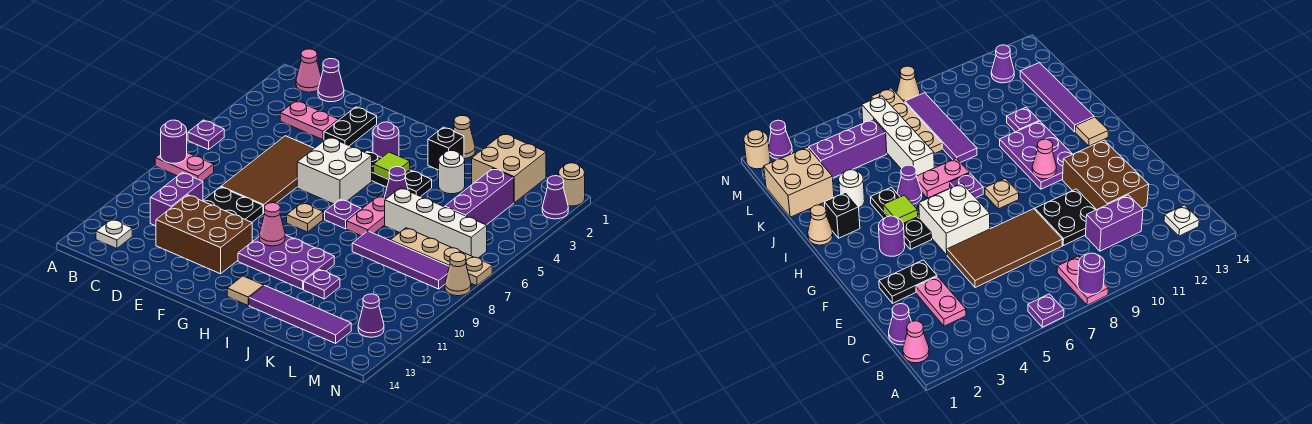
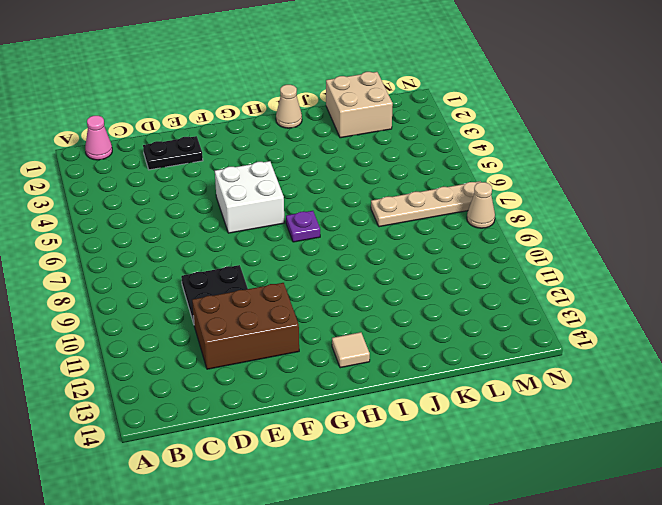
black plate D2:E2 level 1 -> black plate E2:E3 level 1
none -> purple plate A6 level 1
none -> pink plate A8:B8 level 1
none -> white plate B13 level 1
none -> purple cone C1 level 1

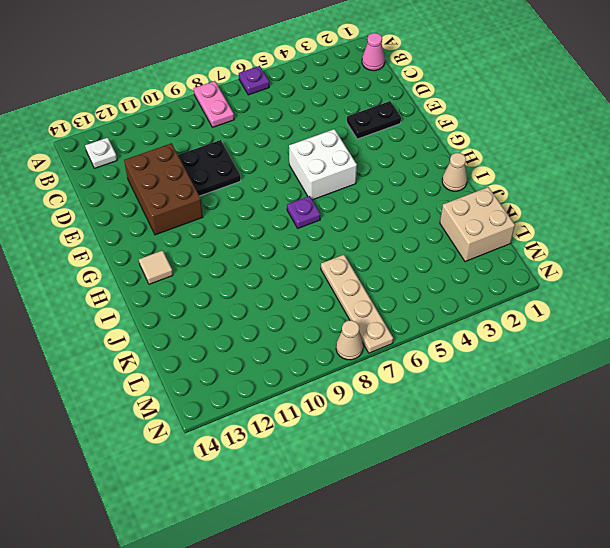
none -> purple cone C1 level 1
none -> pink plate C3:D3 level 1
none -> purple brick C10:C11 level 1
none -> brown tile D5:E8 level 1

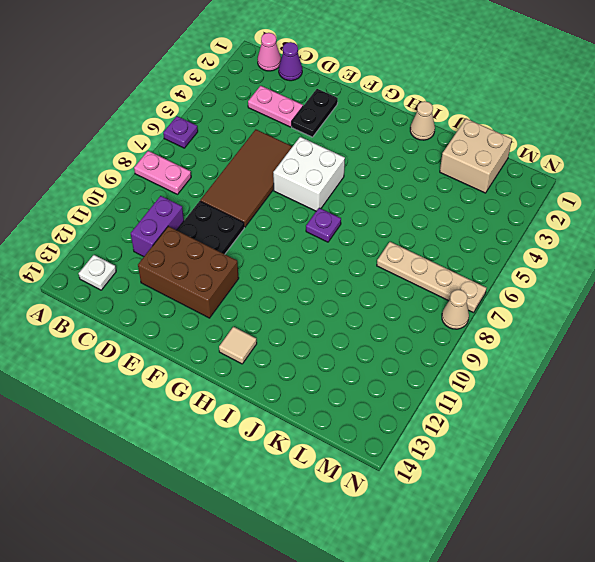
none -> purple round brick G3 level 1
none -> black plate G4:I4 level 1
none -> tan plate G8 level 1
none -> purple plate G10:I11 level 1

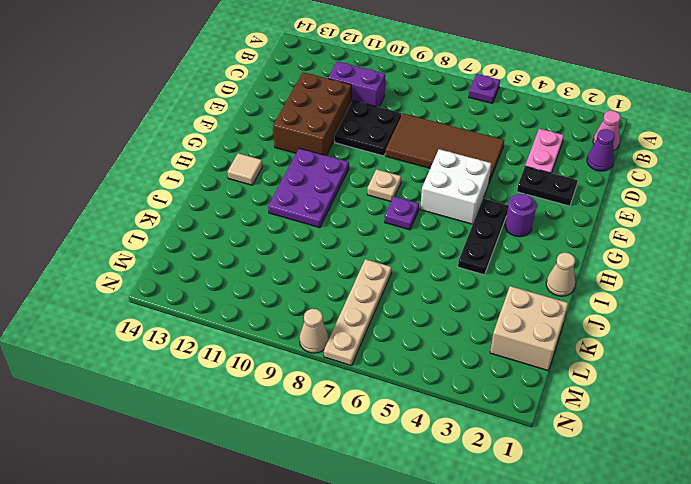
none -> pink plate A8:B8 level 1
none -> white plate B13 level 1
none -> black brick I2 level 1
none -> purple cone I5 level 1

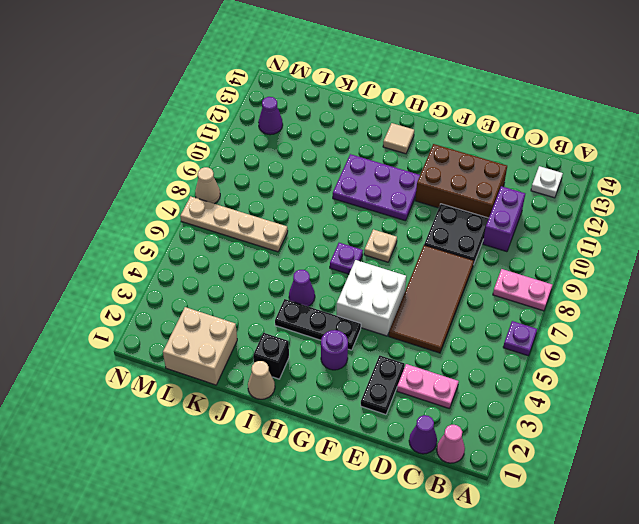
none -> pink plate I6:I7 level 1
none -> purple tile I13:L13 level 1
none -> white round brick J3 level 1
none -> white brick J6:M6 level 1

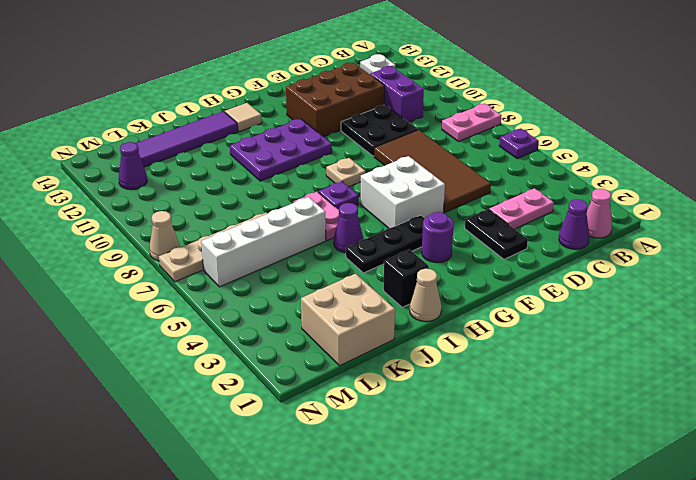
none -> white round brick J3 level 1
none -> purple tile J8:M8 level 1
none -> purple plate J11 level 1
none -> purple brick L3:L5 level 1

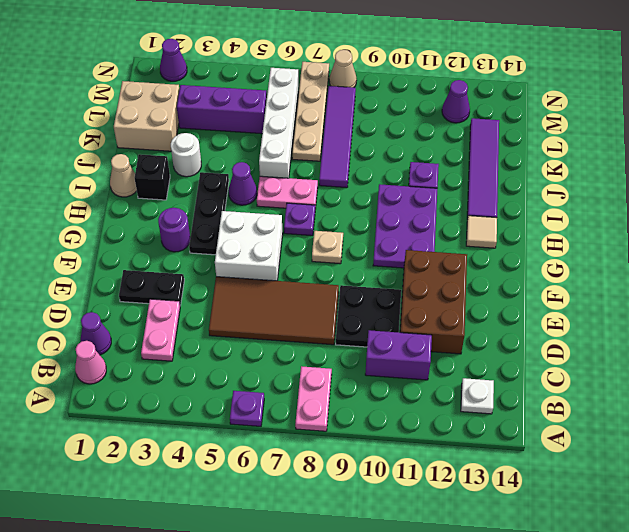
none -> tan round brick N1 level 1
none -> purple round brick A8 level 2
none -> pink cone G10 level 2
none -> lime tile H4 level 2

